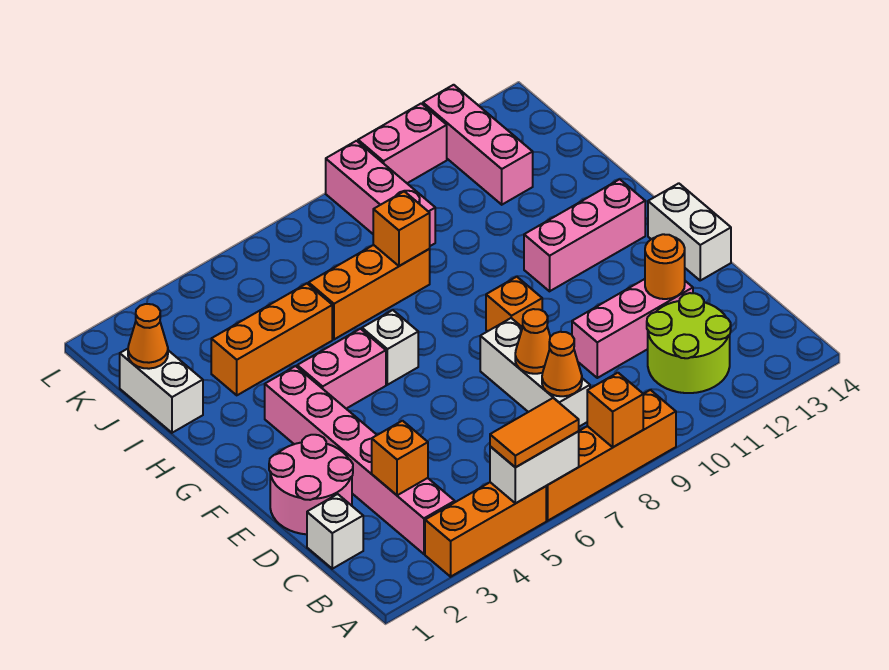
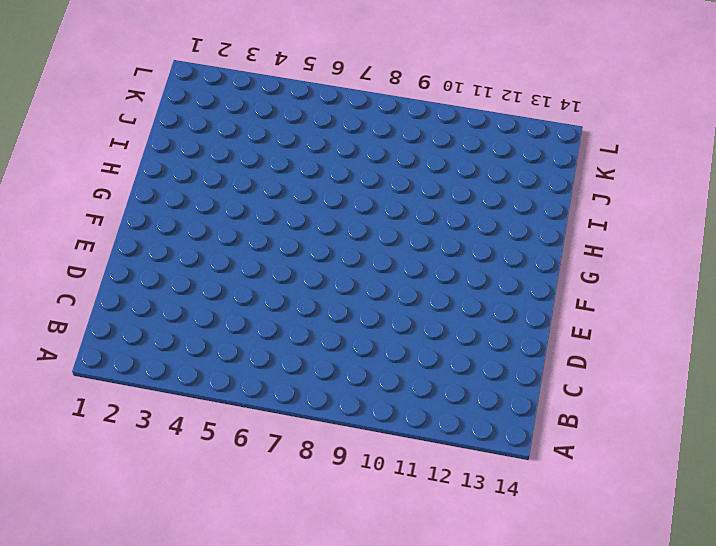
none -> orange brick A3:A5 level 1
none -> orange brick A6:A9 level 1
none -> pink brick B3:G3 level 1

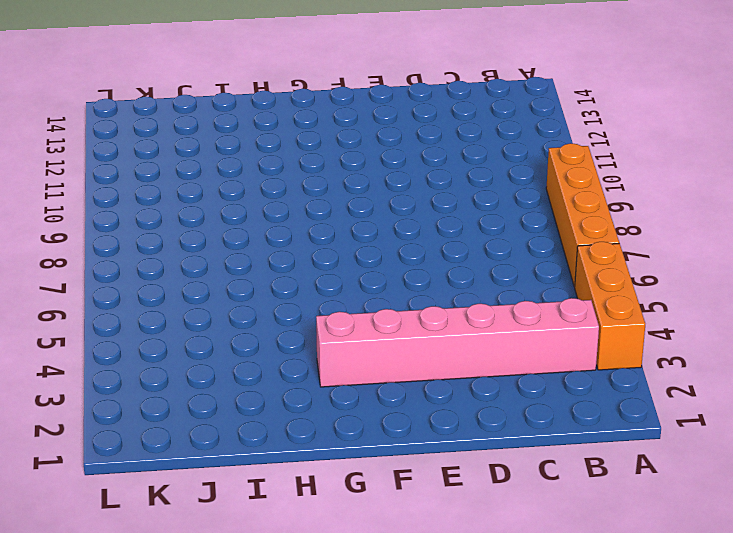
none -> lime round brick B11:C12 level 1
none -> white brick C1 level 1
none -> white brick C8:E8 level 1

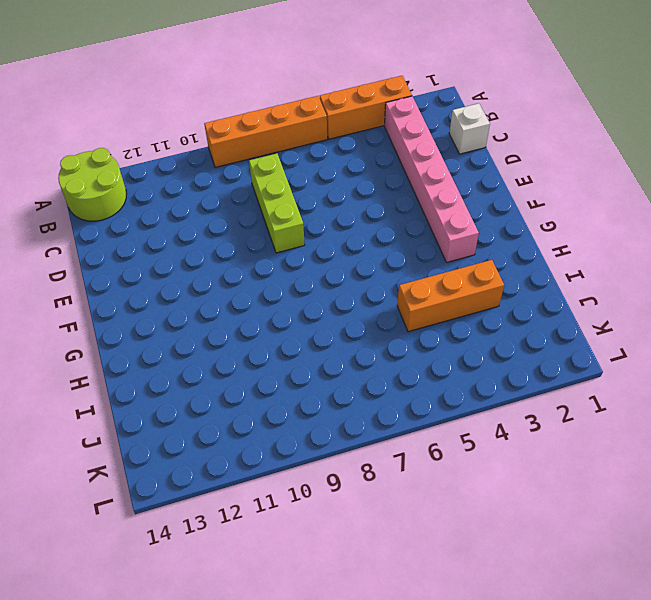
lime round brick A13:B14 level 1 -> lime round brick B11:C12 level 1
lime brick C8:E8 level 1 -> white brick C8:E8 level 1
none -> pink round brick D1:E2 level 1
none -> pink brick D10:D12 level 1
none -> white brick E14:F14 level 1

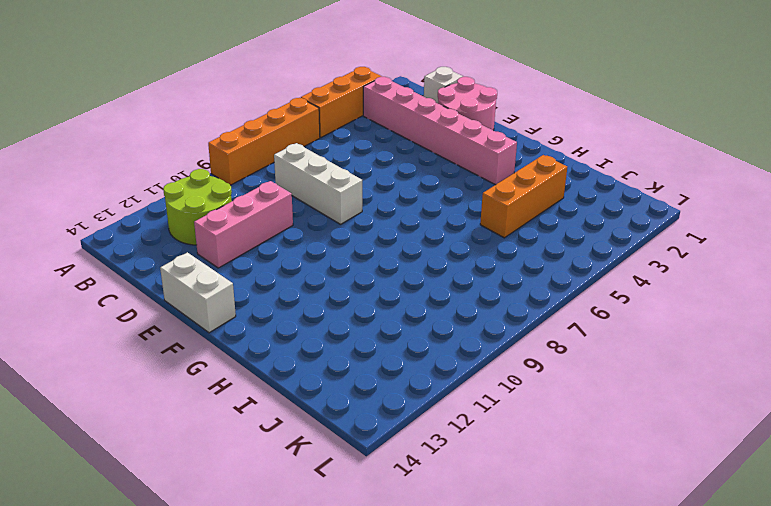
none -> orange brick F9 level 1
none -> pink brick G4:G5 level 1
none -> white brick G6 level 1

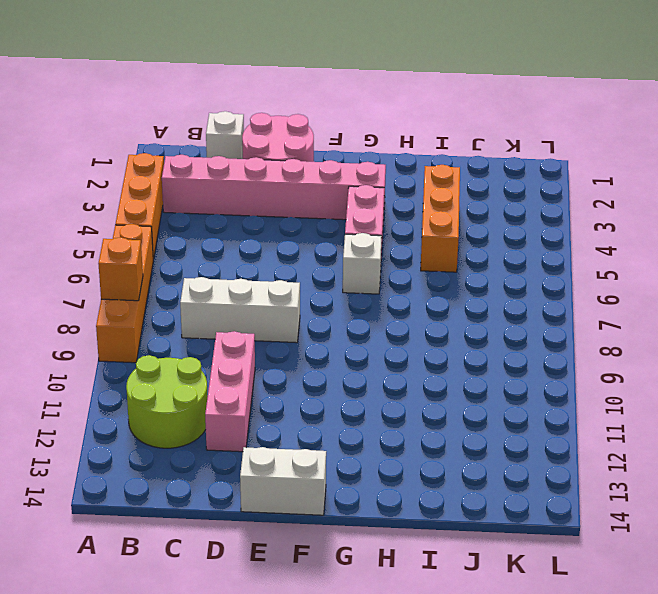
none -> orange brick F9 level 1
none -> pink brick G11:G13 level 1
none -> white brick I1:J1 level 1

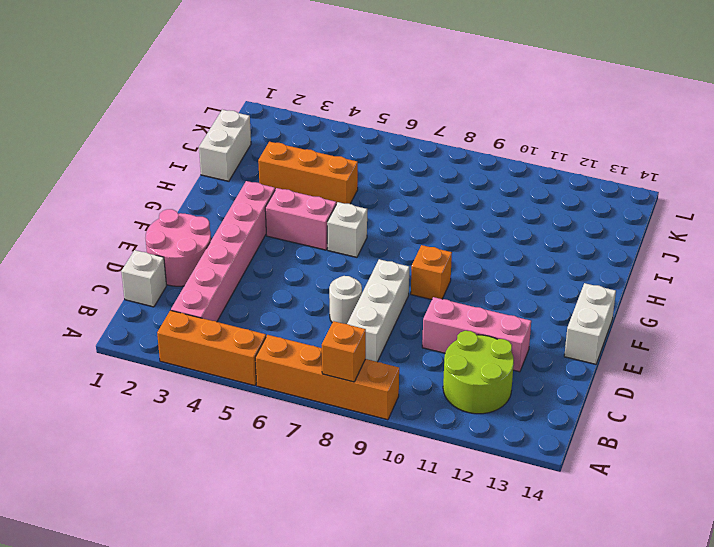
white round brick D7 level 1 -> none
none -> pink brick G11:G13 level 1
none -> orange brick I6:I8 level 1
none -> pink brick J9:L9 level 1

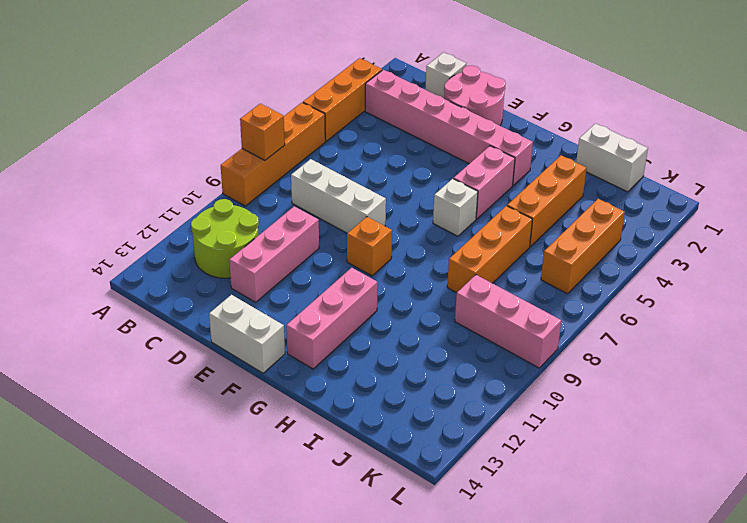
orange brick K4:K6 level 1 -> none
none -> pink brick J12:L12 level 1
none -> pink brick L10:L11 level 1
none -> white brick A5:A6 level 2

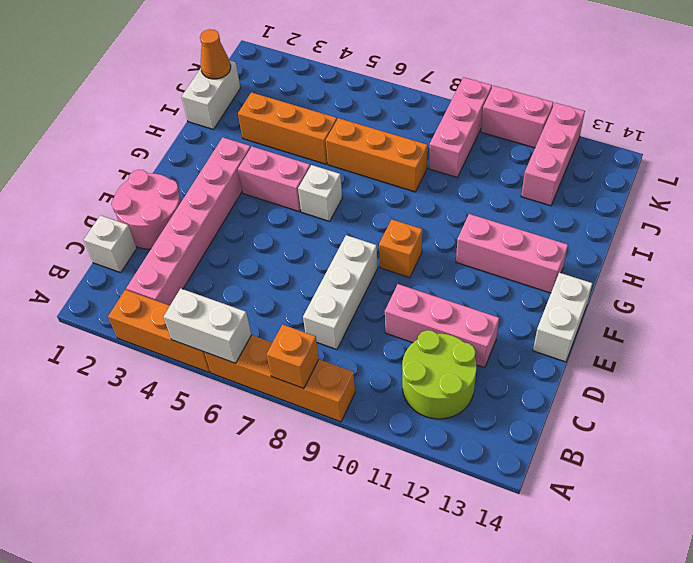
none -> orange brick C3 level 2
none -> orange cone C8 level 2
none -> orange cone D8 level 2

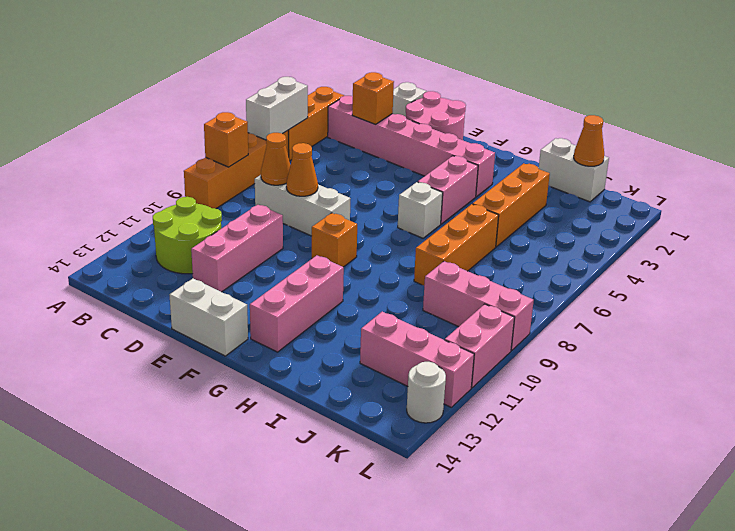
white round brick L13 level 1 -> none
none -> orange round brick D12 level 2
none -> orange brick I8 level 2
none -> orange tile A5:A6 level 3

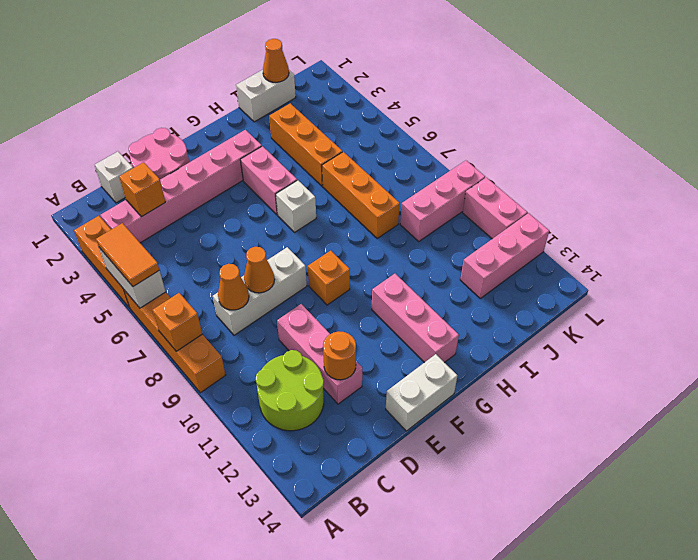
none -> orange brick I8 level 2

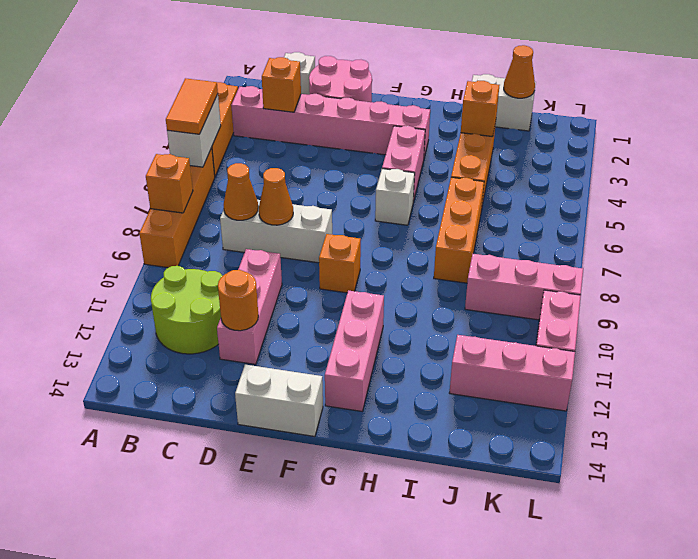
orange brick I3 level 2 -> orange brick I8 level 2

